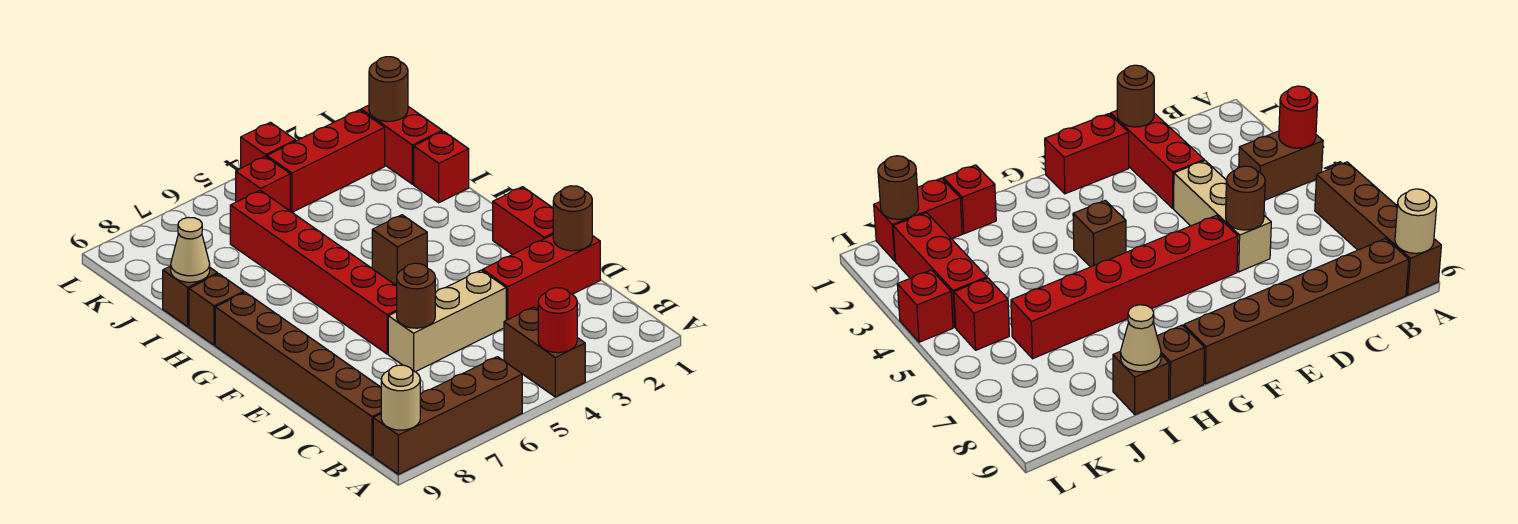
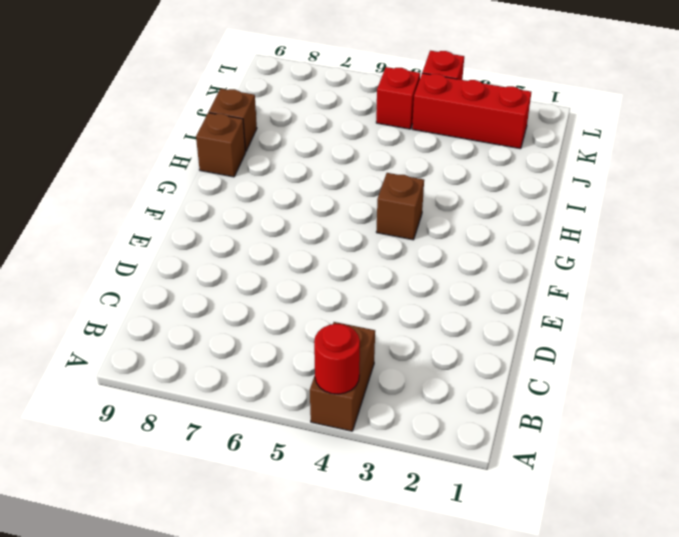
none -> brown brick A6:A9 level 1
none -> brown brick B9:G9 level 1
none -> red brick D1:D3 level 1

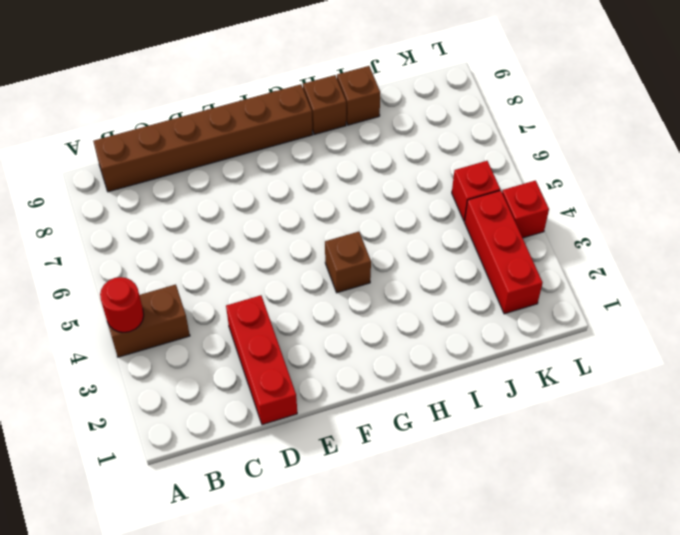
none -> brown brick A6:A9 level 1
none -> tan brick D4:D6 level 1
none -> red brick E1:F1 level 1

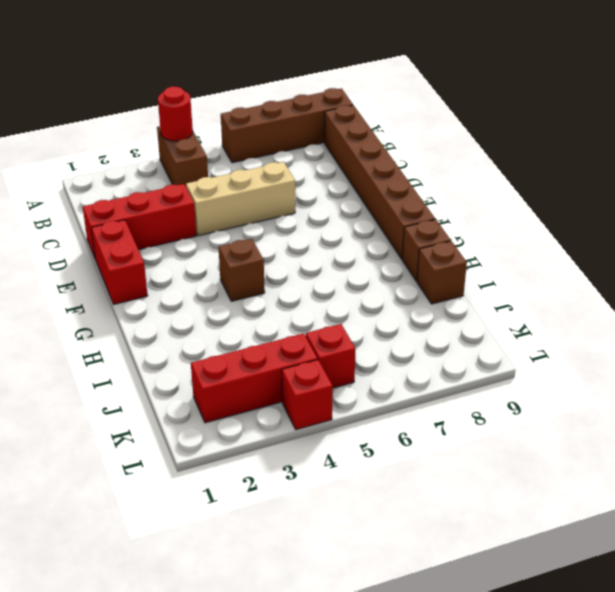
none -> red brick E6:J6 level 1
none -> red brick I1 level 1
none -> red brick J1:K1 level 1

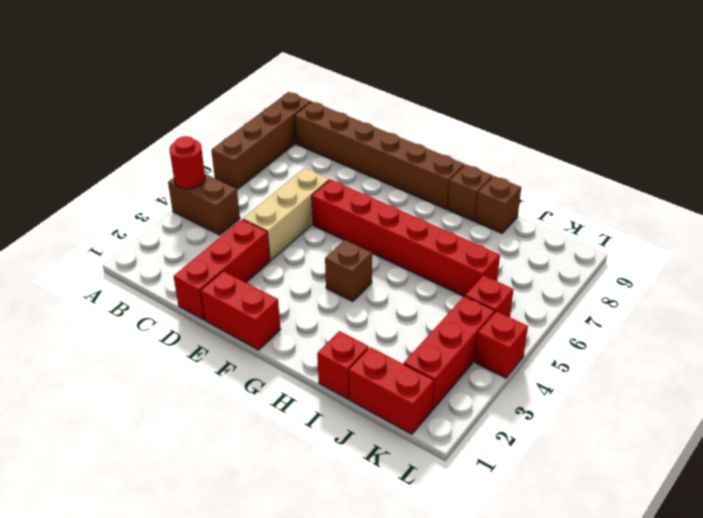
none -> tan round brick A9 level 2
none -> brown round brick D1 level 2
none -> brown round brick D6 level 2

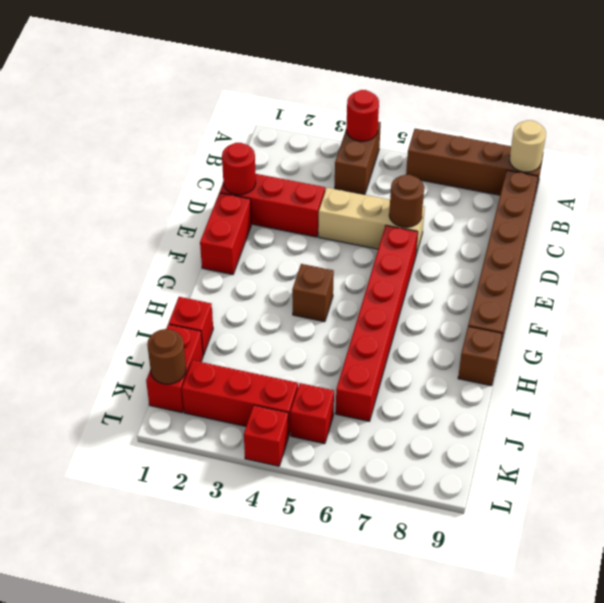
red round brick D1 level 2 -> brown round brick D1 level 2
none -> brown brick I9 level 1
none -> tan cone I9 level 2

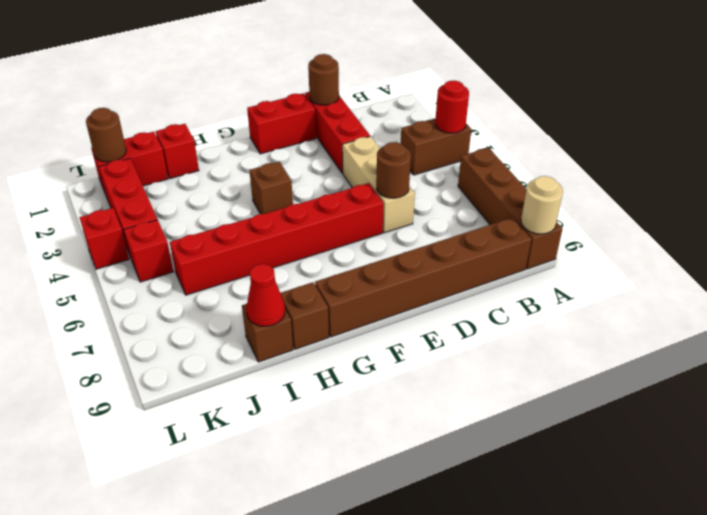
red cone I9 level 2 -> tan cone I9 level 2

